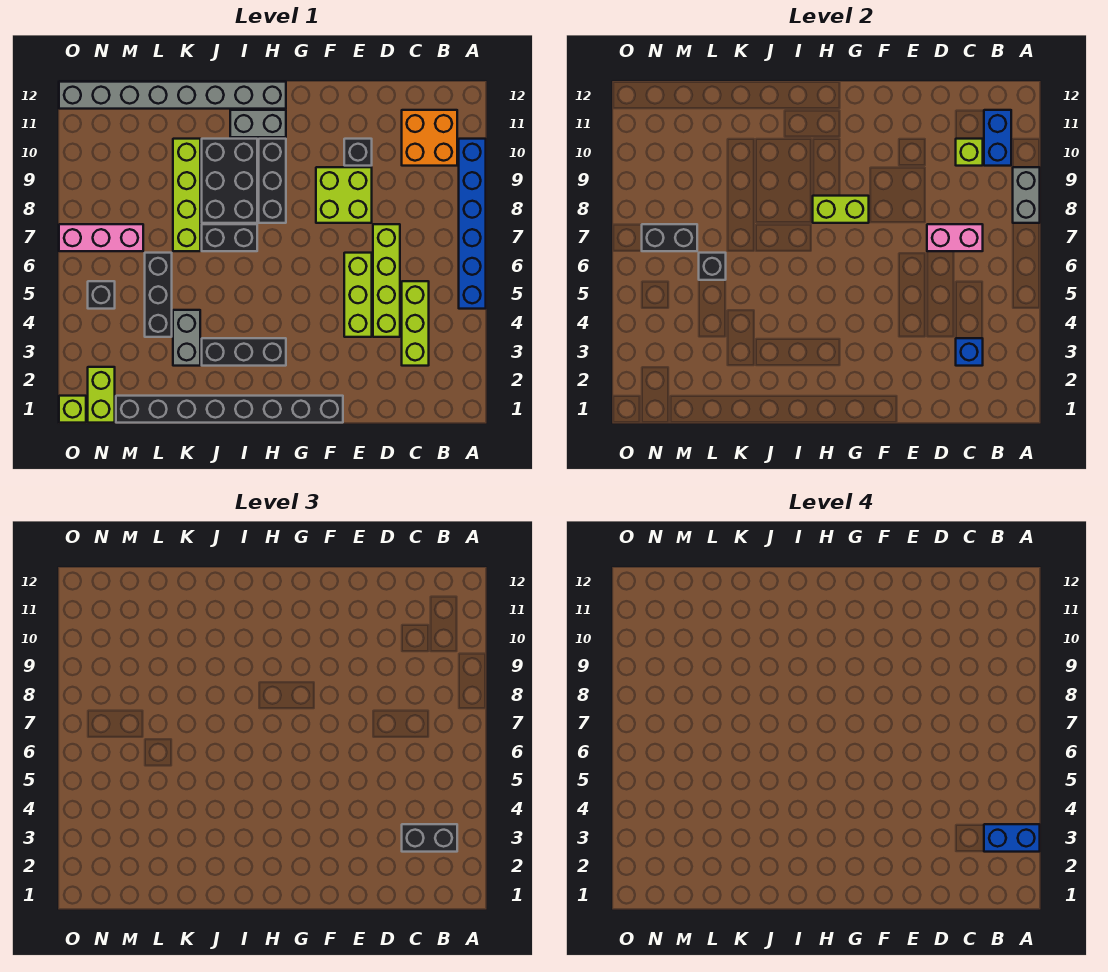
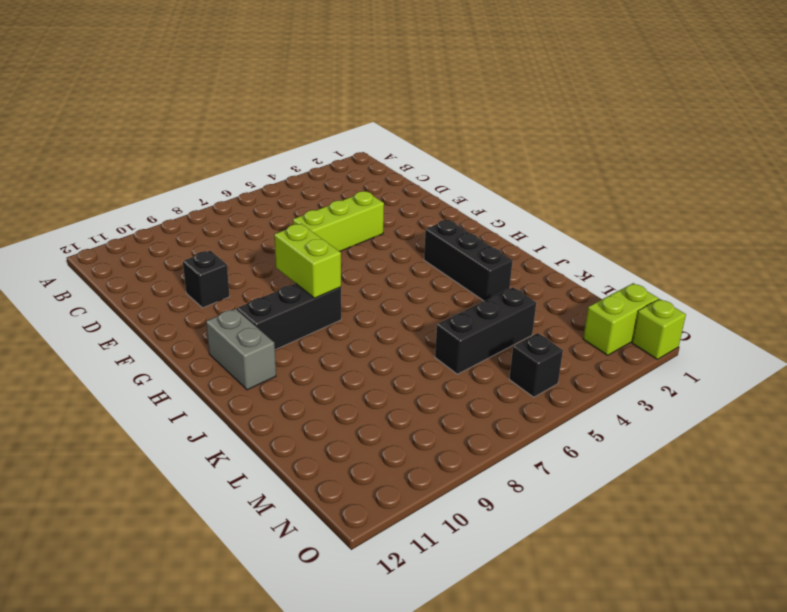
none -> blue brick A5:A10 level 1
none -> orange brick B10:C11 level 1
none -> lime brick C3:C5 level 1
none -> lime brick D4:D7 level 1

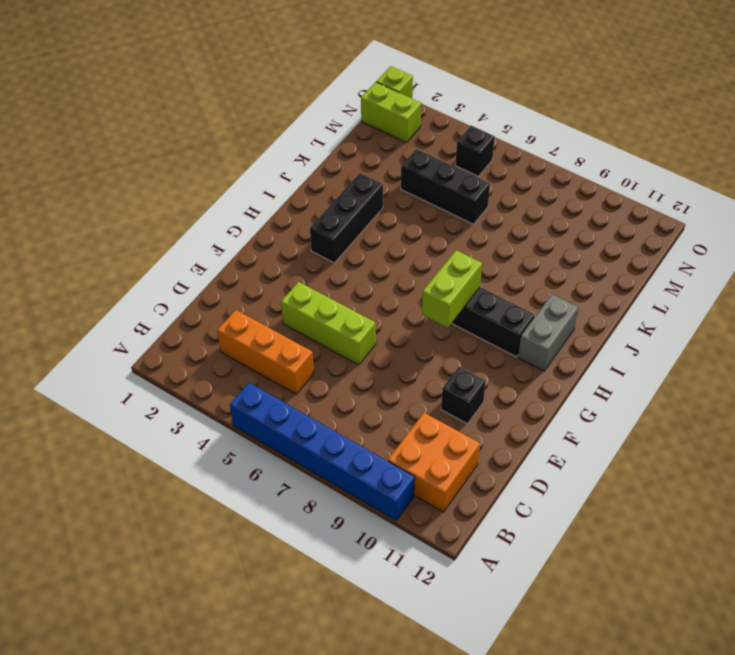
orange brick C3:C5 level 1 -> lime brick C3:C5 level 1
none -> lime brick D4:D7 level 1
none -> lime brick E8:F9 level 1
none -> black brick F1:M1 level 1
none -> grey brick H12:O12 level 1

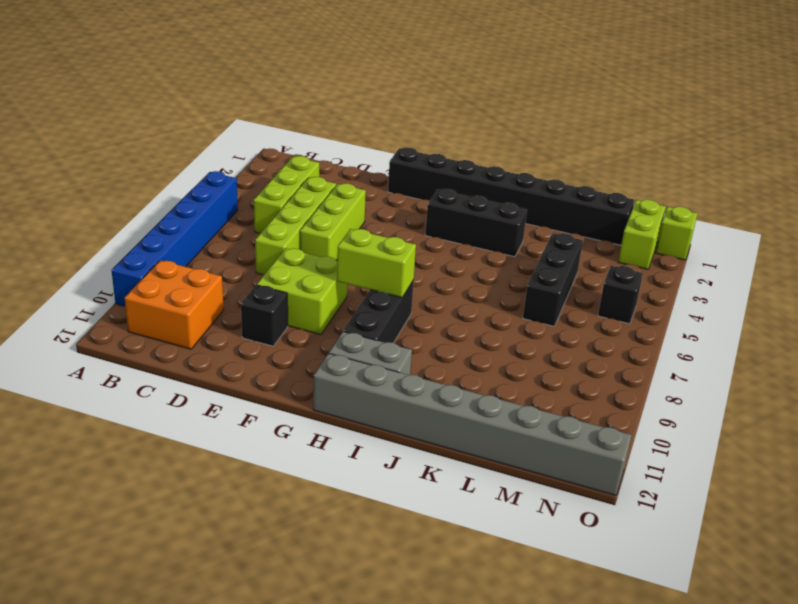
none -> black brick I7:J7 level 1
none -> black brick I8:J10 level 1
none -> grey brick K3:K4 level 1
none -> lime brick K7:K10 level 1

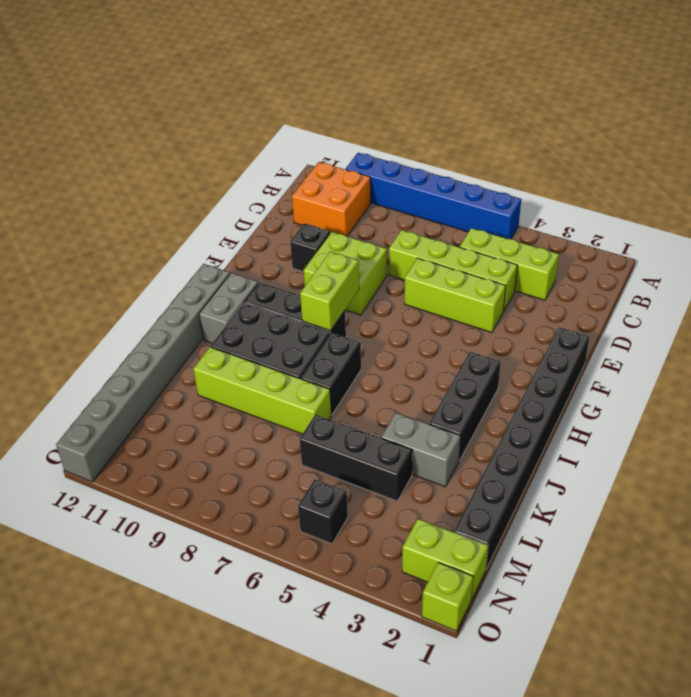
none -> pink brick M7:O7 level 1
none -> grey brick A8:A9 level 2
none -> blue brick B10:B11 level 2
none -> blue brick C3 level 2

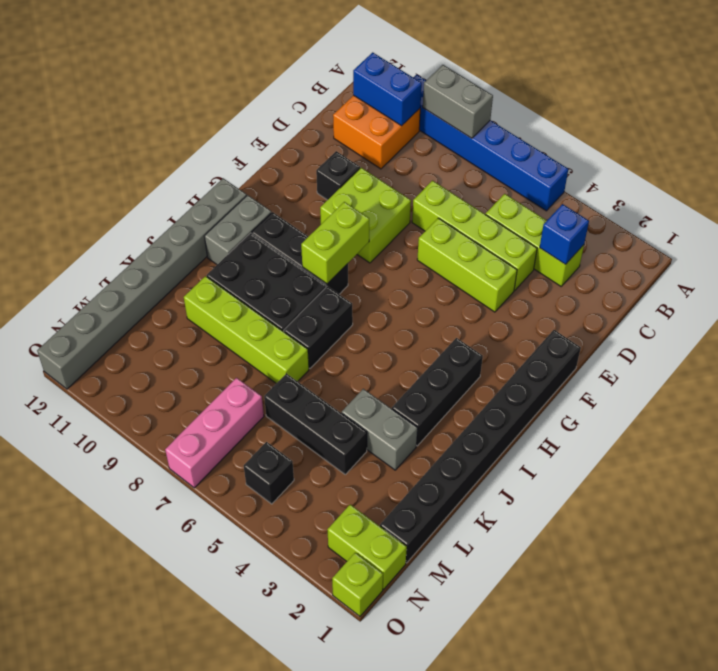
none -> pink brick C7:D7 level 2
none -> lime brick C10 level 2
none -> black brick L6 level 2
none -> black brick M7:N7 level 2

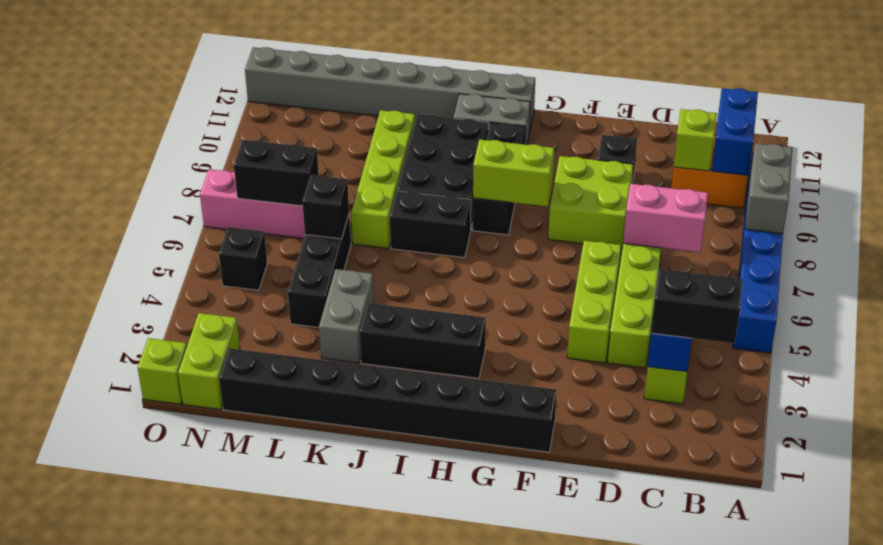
none -> blue brick A3:B3 level 4

